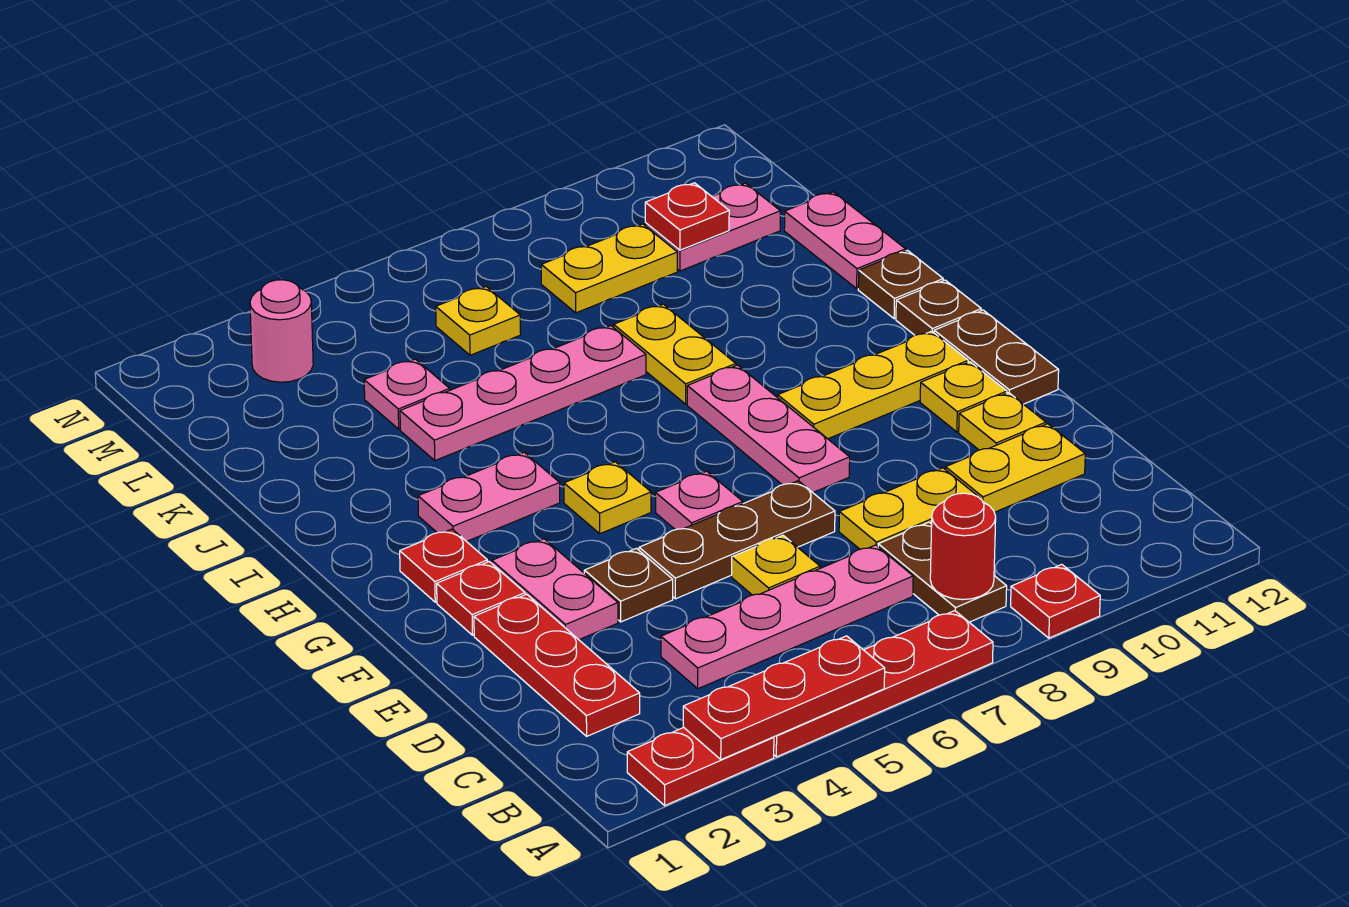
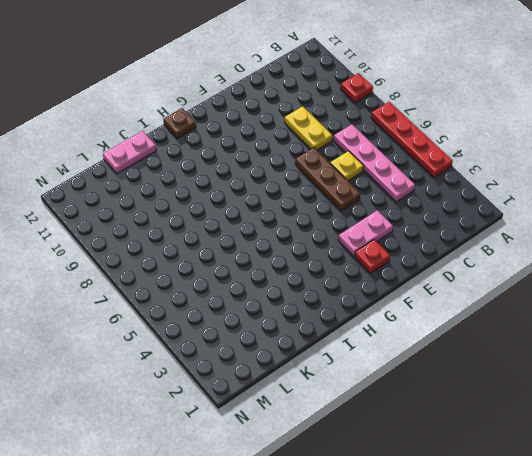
none -> red plate A2:A3 level 1
none -> brown plate B8:C8 level 1
none -> red plate C2:E2 level 1
none -> yellow plate D10:D11 level 1

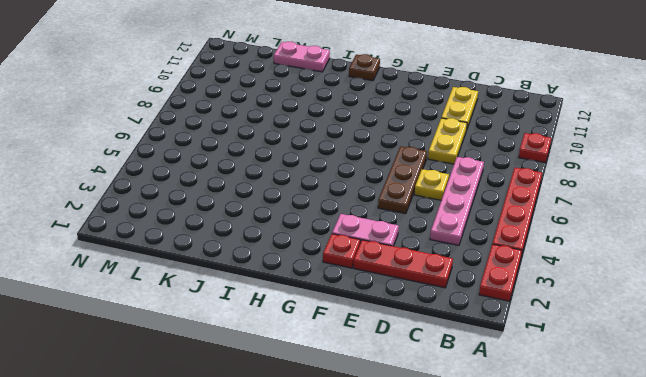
none -> brown plate B8:C8 level 1
none -> brown plate E4 level 1
none -> yellow plate E11 level 1
none -> pink plate F6 level 1

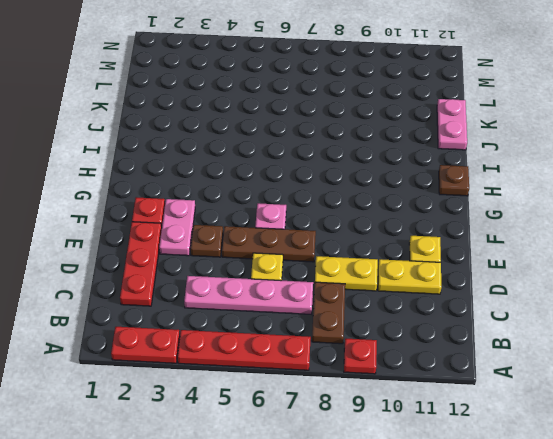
none -> pink plate F8:H8 level 1
none -> yellow plate F11 level 1
none -> brown plate F12:G12 level 1
none -> red plate G2 level 1

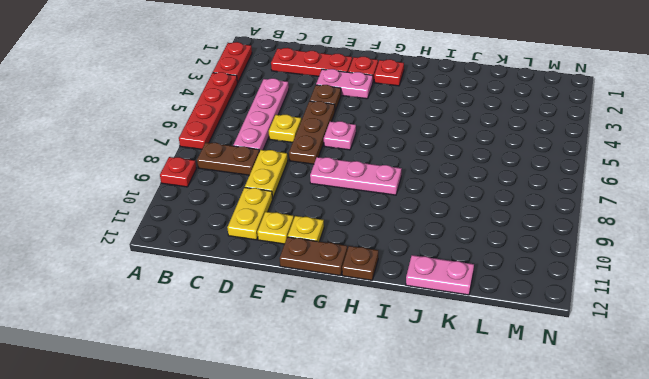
none -> yellow plate G5 level 1
none -> yellow plate G9:G11 level 1
none -> pink plate H3:H4 level 1
none -> yellow plate I8:J8 level 1

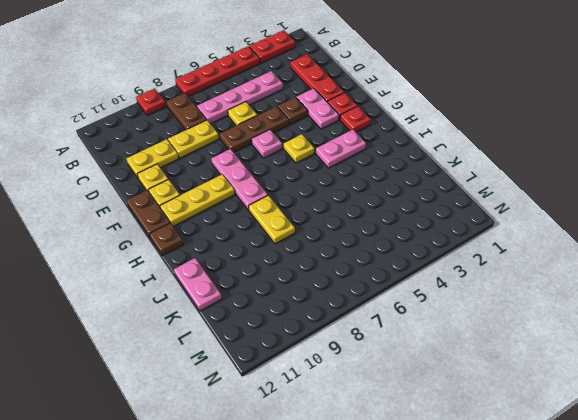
none -> brown plate I12 level 1
none -> pink plate J4:J7 level 1
none -> pink plate K4 level 1
none -> yellow plate L6 level 1

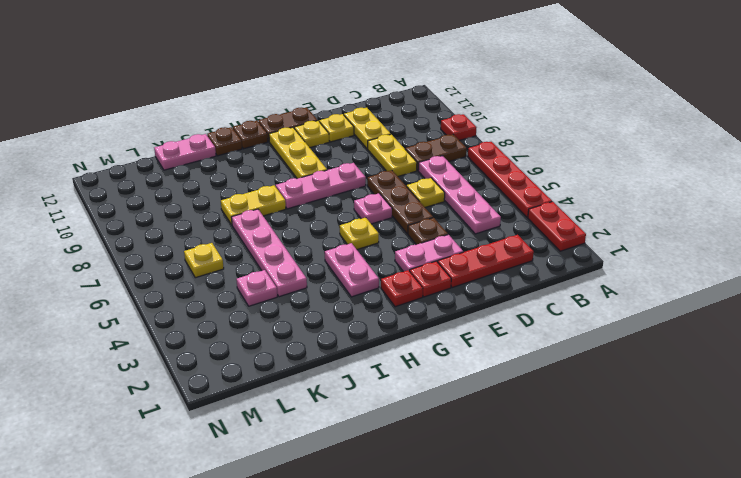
none -> yellow plate L8:L9 level 1
none -> pink plate L10:L11 level 1
none -> pink round brick M3 level 1
none -> red plate A3:A5 level 2

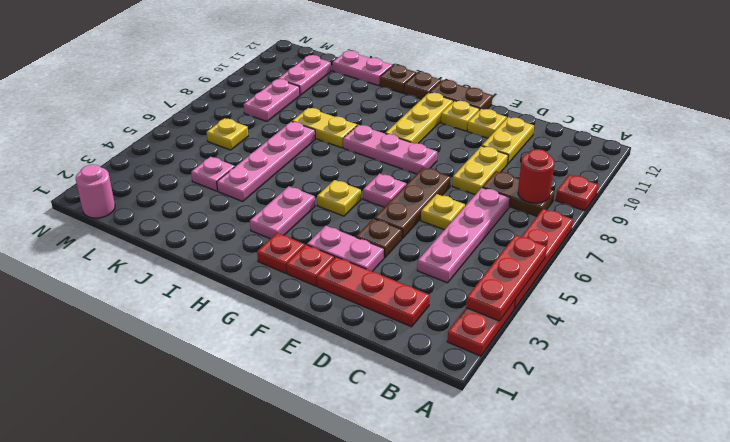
pink plate L8:L9 level 1 -> yellow plate L8:L9 level 1
pink round brick M1 level 1 -> pink round brick M3 level 1
none -> red plate L10 level 2

